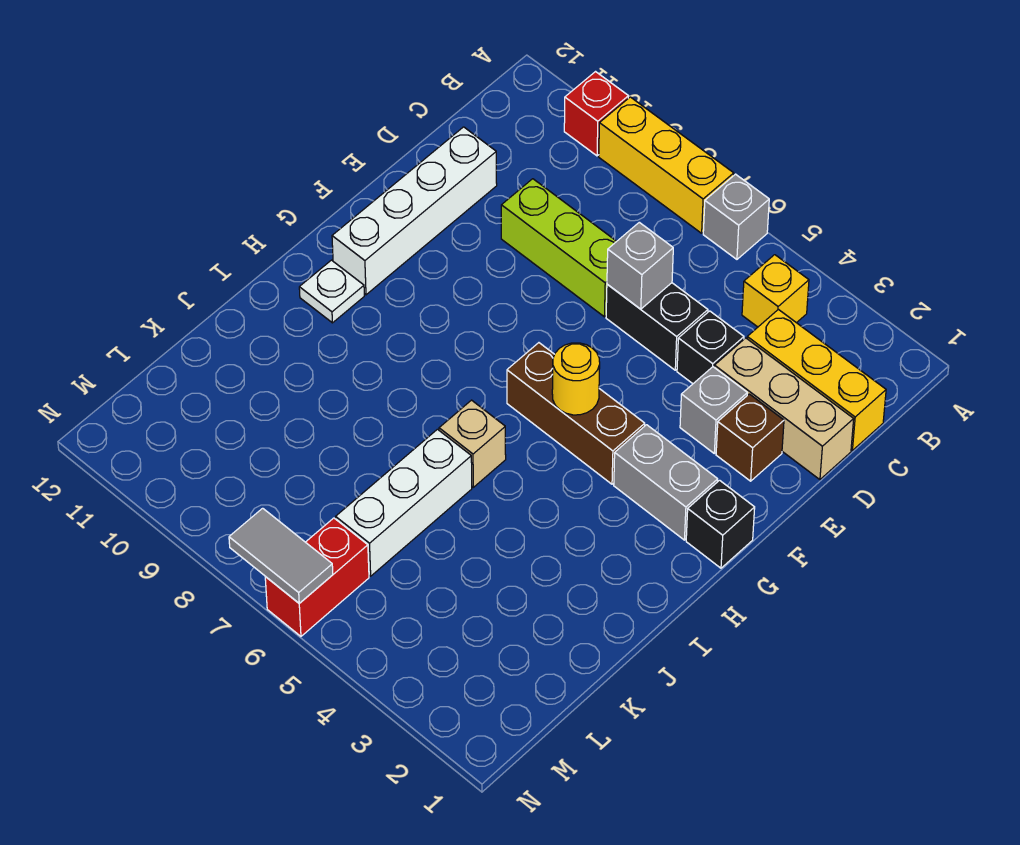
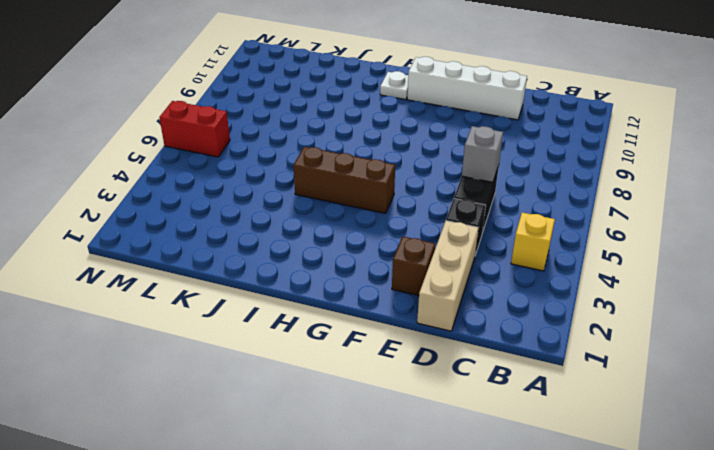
brown brick G5:I5 level 1 -> brown brick G4:G6 level 1
none -> grey brick A6 level 1
none -> yellow brick A7:A9 level 1
none -> red brick A10 level 1

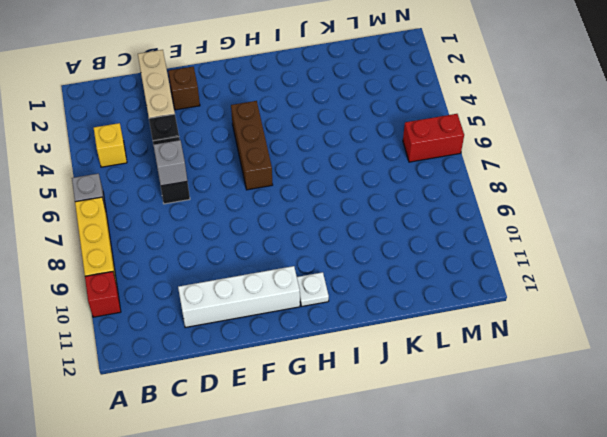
none -> yellow brick C1:C3 level 1
none -> lime brick D7:D9 level 1
none -> grey brick E3 level 1

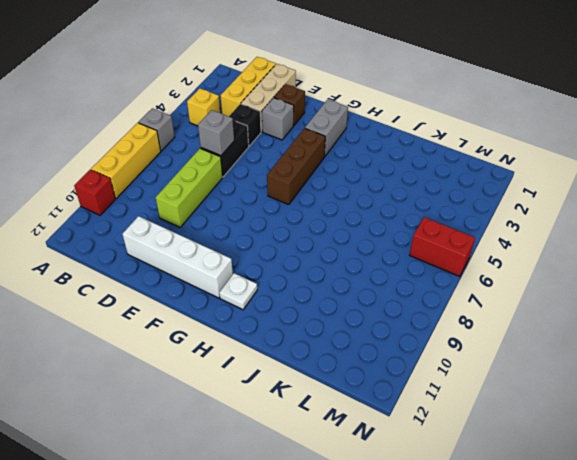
none -> black brick G1 level 1
none -> tan brick I6 level 1
none -> white brick J6:L6 level 1

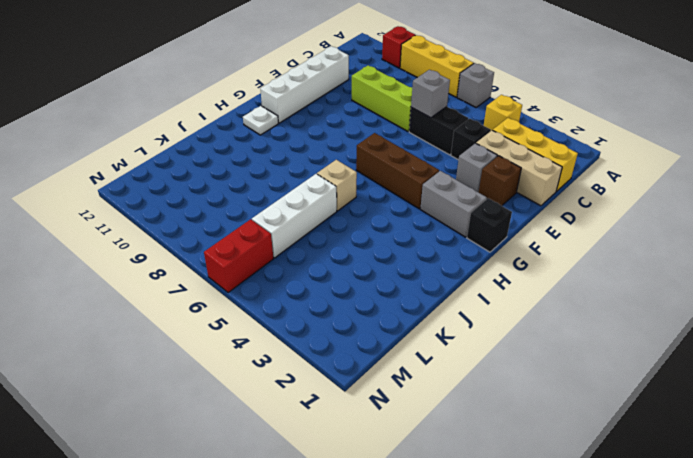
none -> yellow round brick G5 level 2
none -> grey tile N6:N7 level 2

